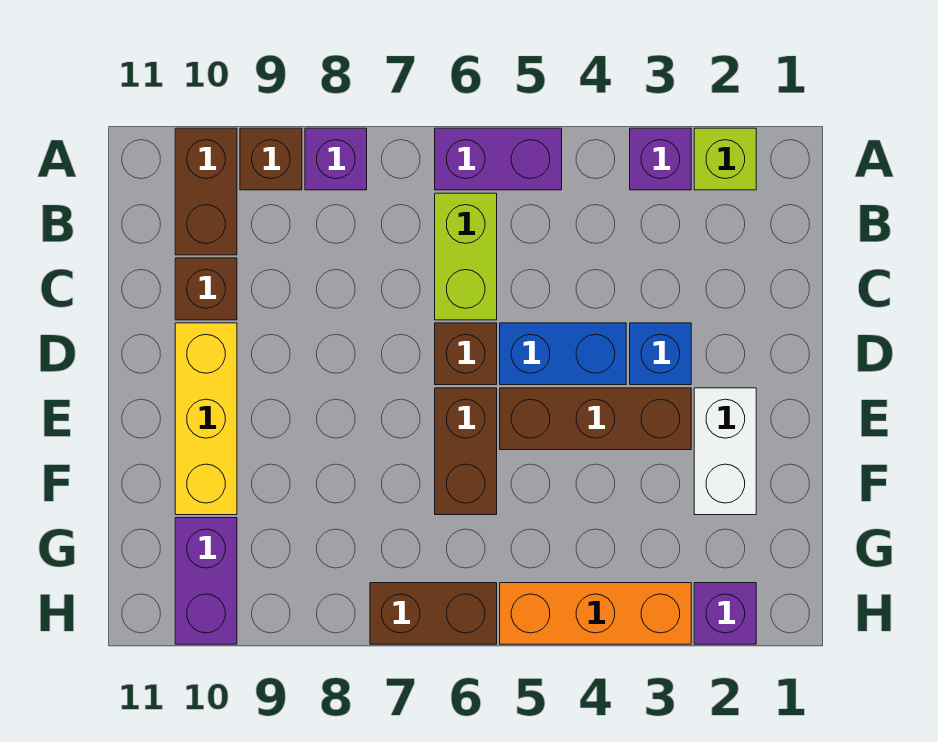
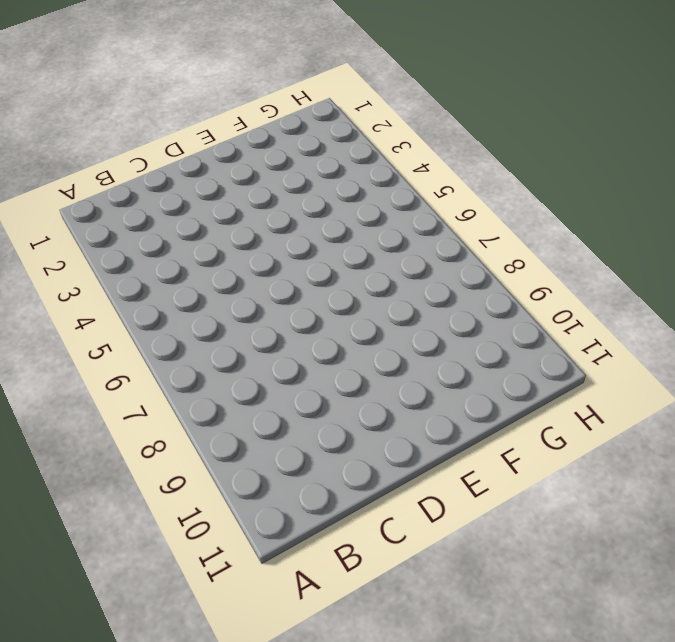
none -> lime brick A2 level 1
none -> purple brick A3 level 1
none -> purple brick A5:A6 level 1

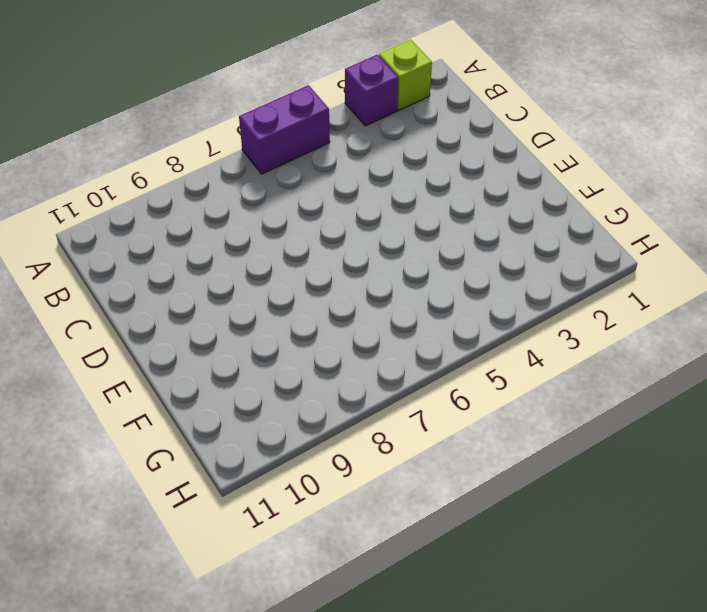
none -> purple brick A8 level 1
none -> brown brick A9 level 1
none -> brown brick A10:B10 level 1

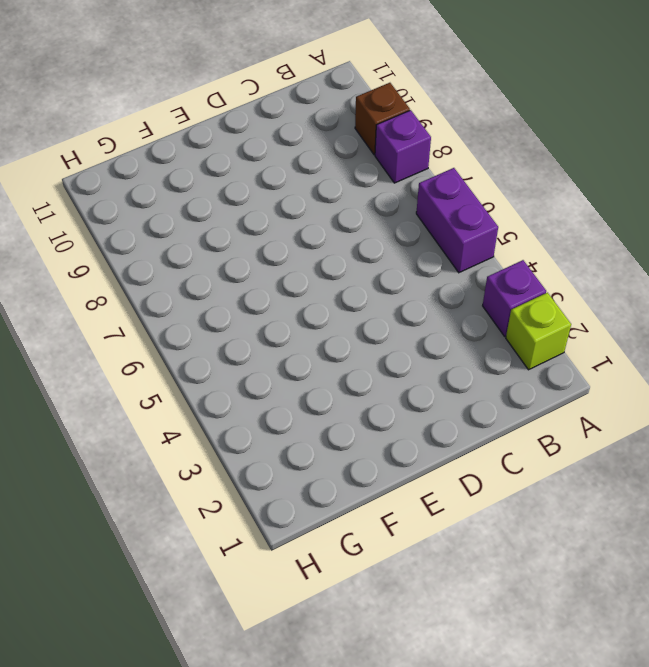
none -> brown brick A10:B10 level 1
none -> lime brick B6:C6 level 1
none -> brown brick C10 level 1

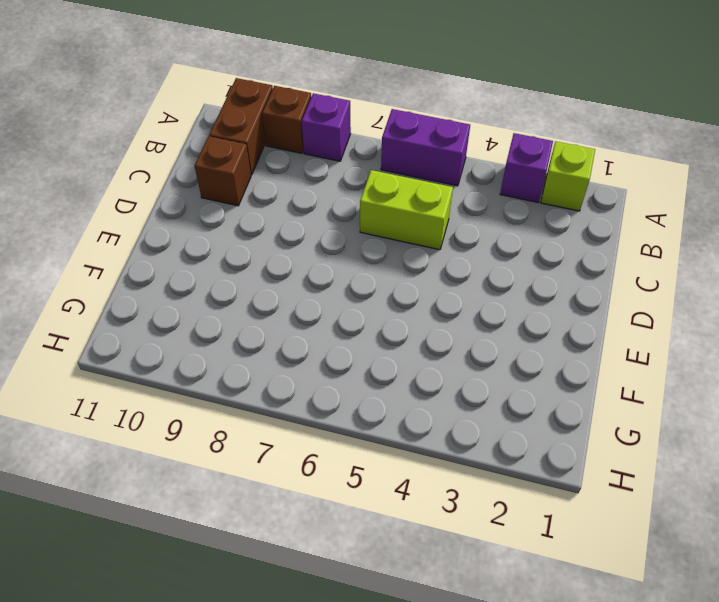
lime brick C5:C6 level 1 -> lime brick B6:C6 level 1
none -> blue brick D3 level 1
none -> blue brick D4:D5 level 1
none -> brown brick D6 level 1

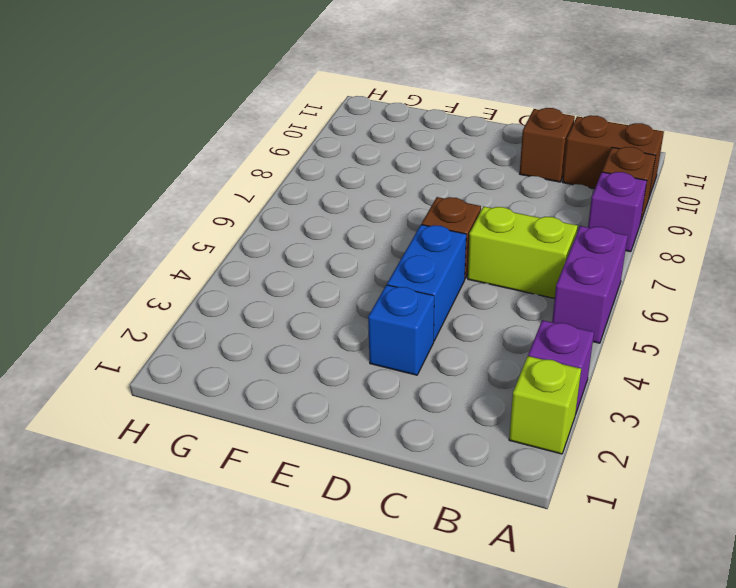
none -> yellow brick D10:F10 level 1
none -> white brick E2:F2 level 1
none -> brown brick E3:E5 level 1

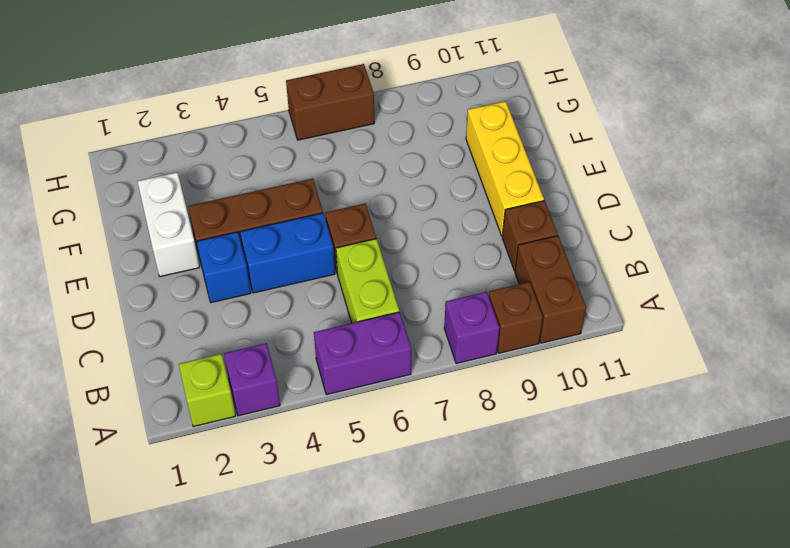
none -> brown brick E6:F6 level 1
none -> purple brick G10:H10 level 1
none -> purple brick H2 level 1

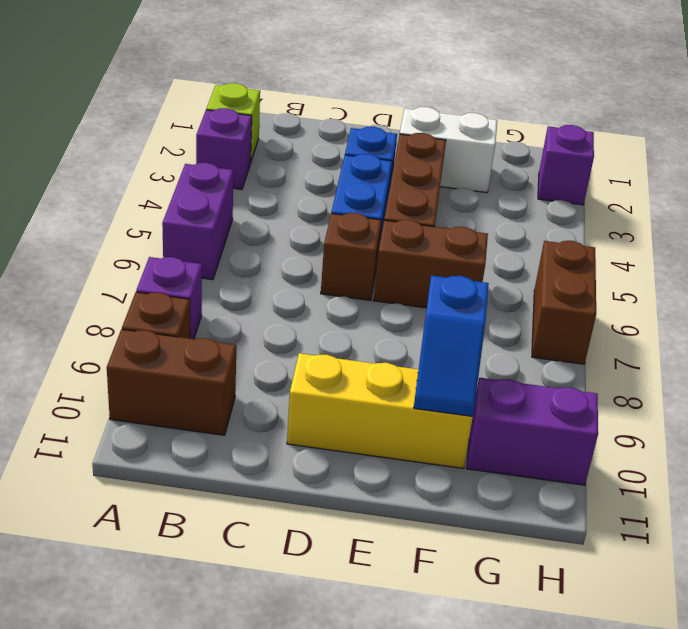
blue slope F9:F10 level 2 top 9 -> none
none -> lime brick B6:C6 level 1
none -> brown brick C10 level 1
none -> orange brick H3:H5 level 1

